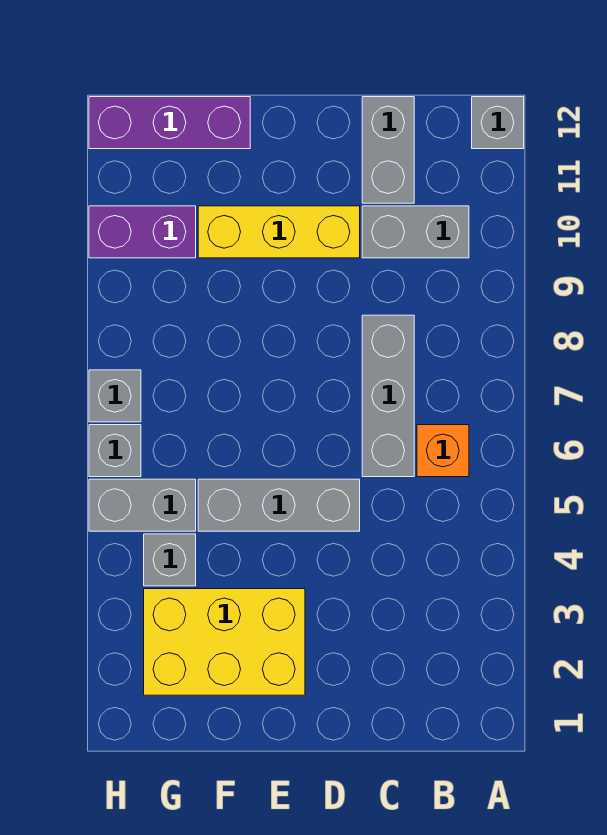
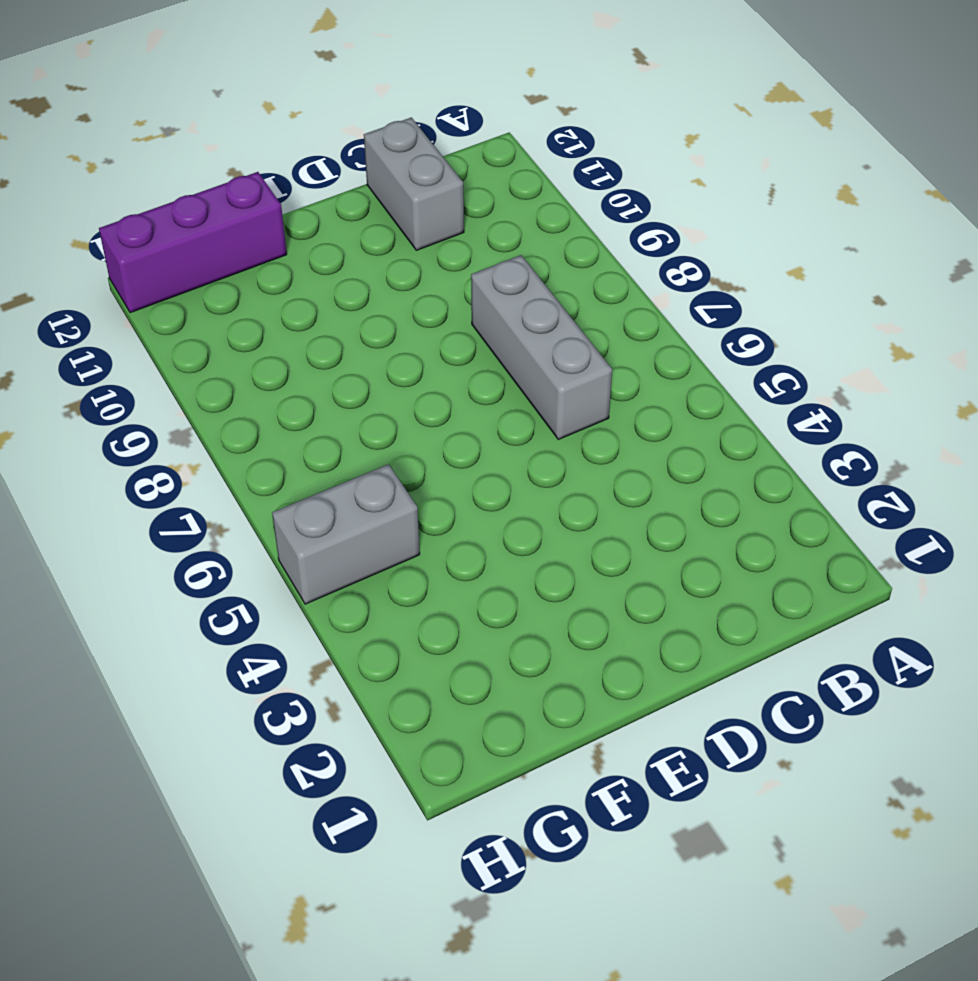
none -> grey brick A12 level 1
none -> orange brick B6 level 1
none -> grey brick B10:C10 level 1

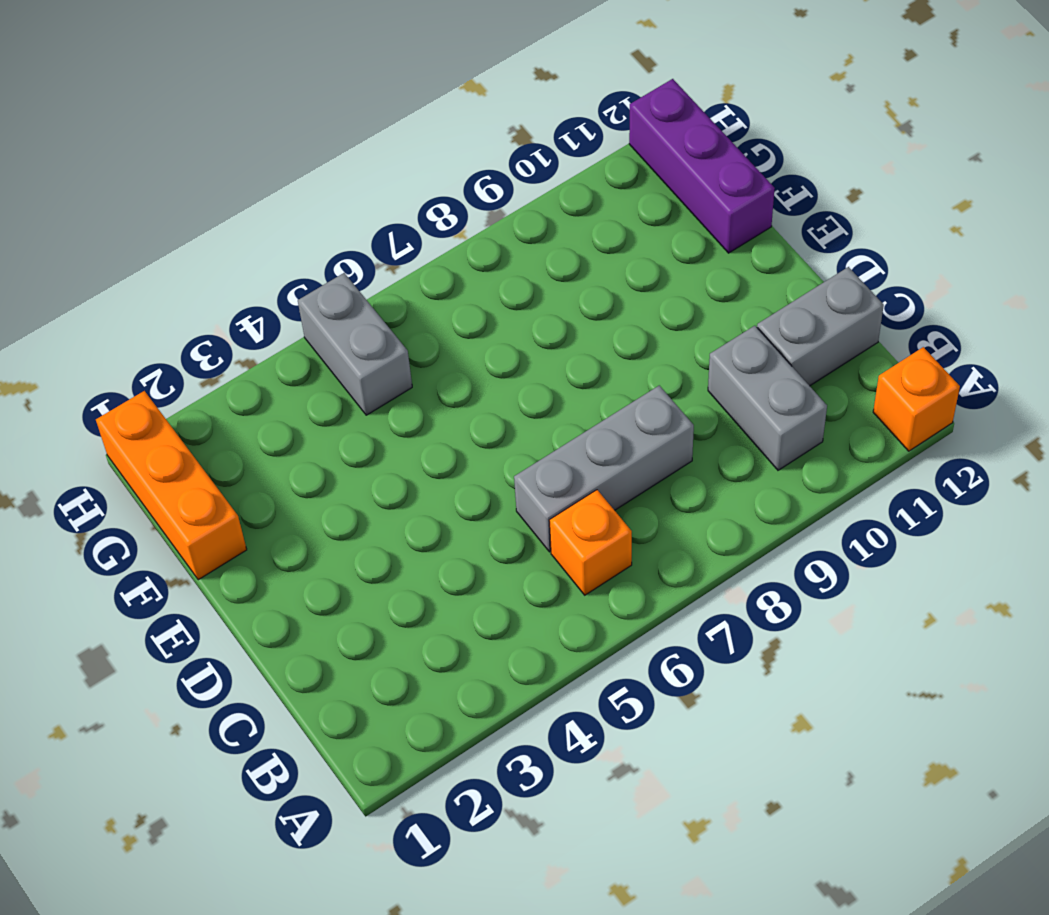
orange brick A12 level 1 -> grey brick A12 level 1
orange brick F1:H1 level 1 -> none
none -> grey brick D5:F5 level 1
none -> yellow brick D10:F10 level 1
none -> yellow brick E2:G3 level 1

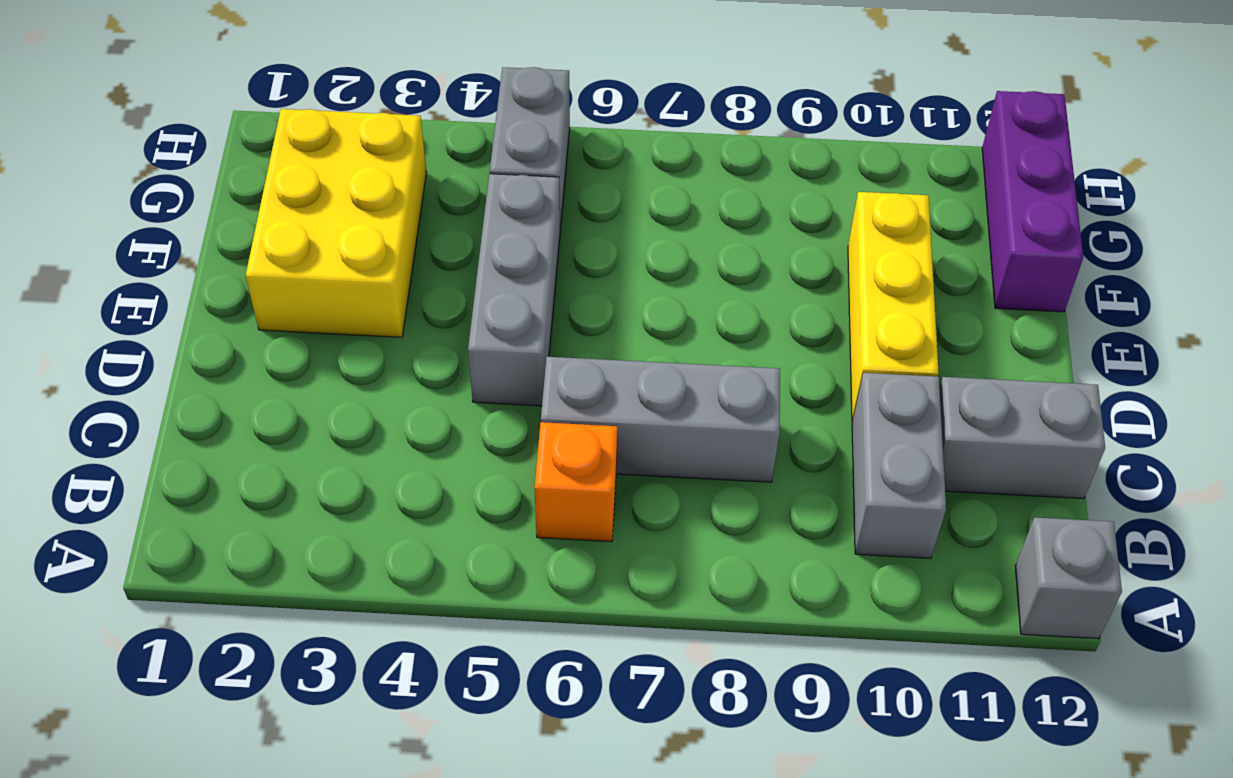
none -> grey brick G4 level 1
none -> purple brick G10:H10 level 1
none -> grey brick H6 level 1

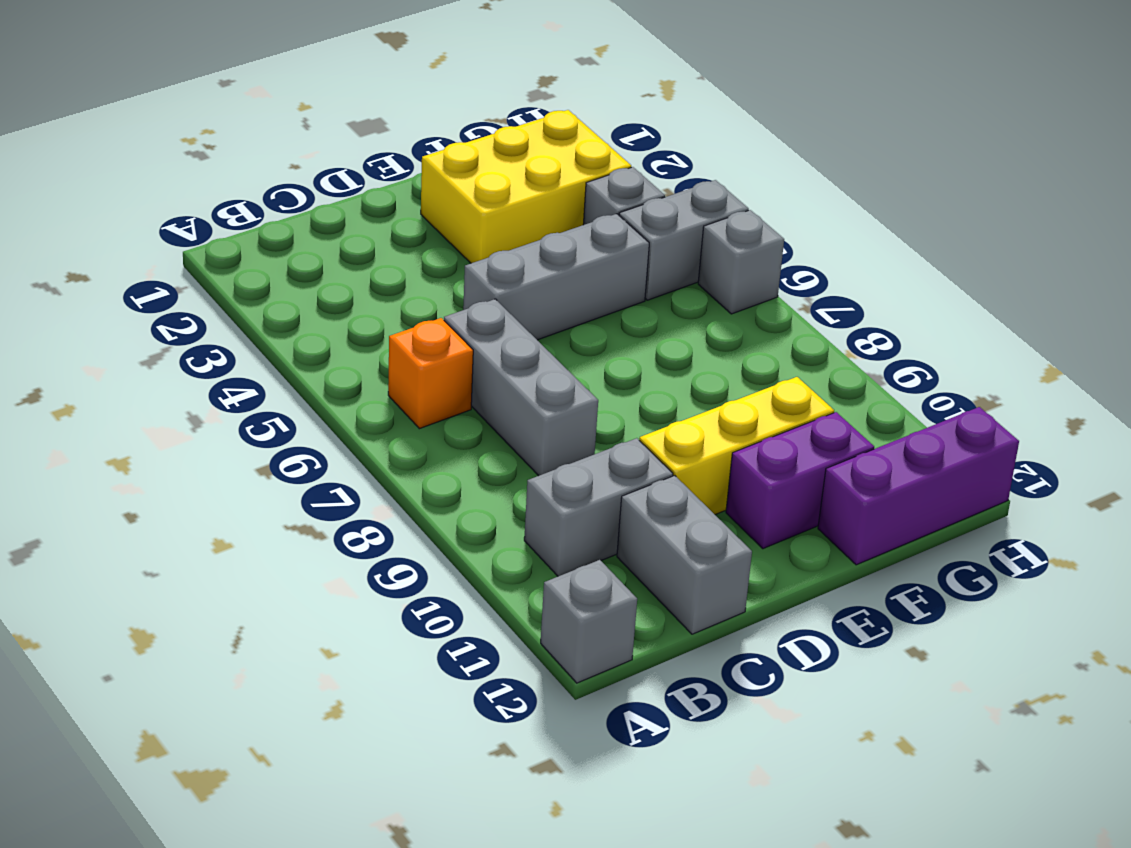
purple brick E11:F11 level 1 -> purple brick G10:H10 level 1
none -> grey brick H7 level 1

